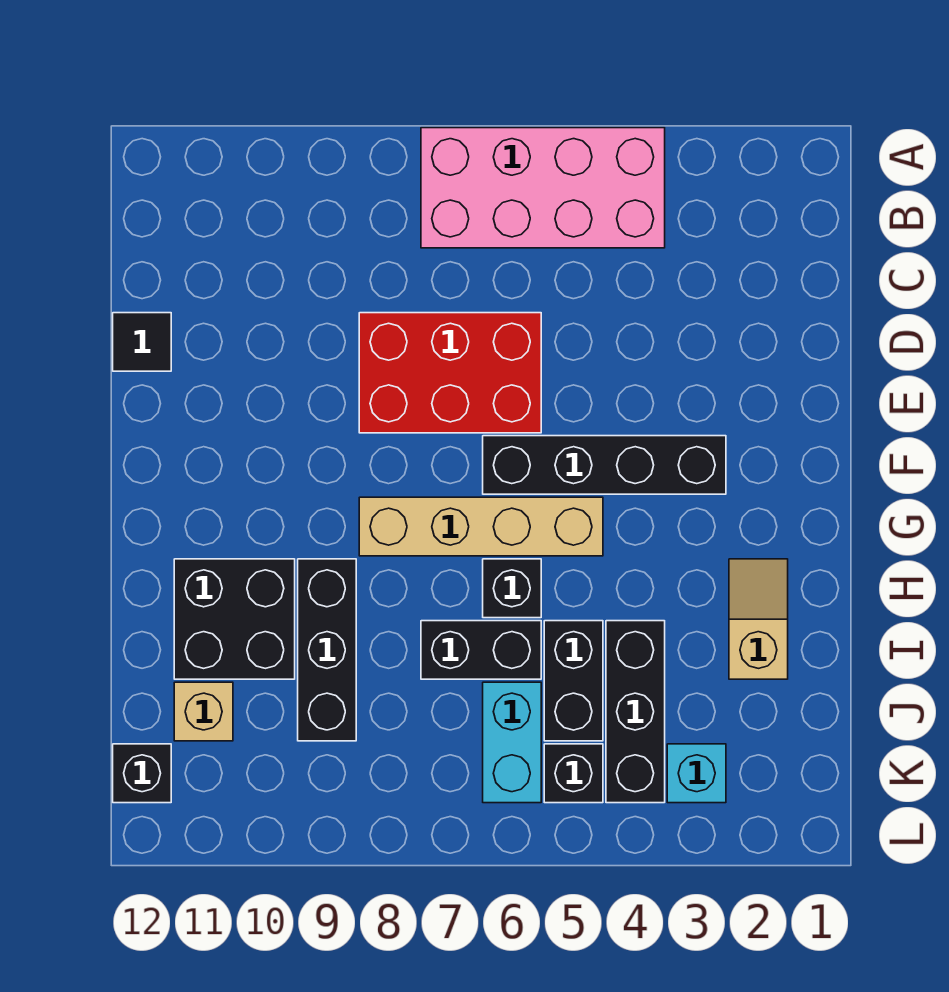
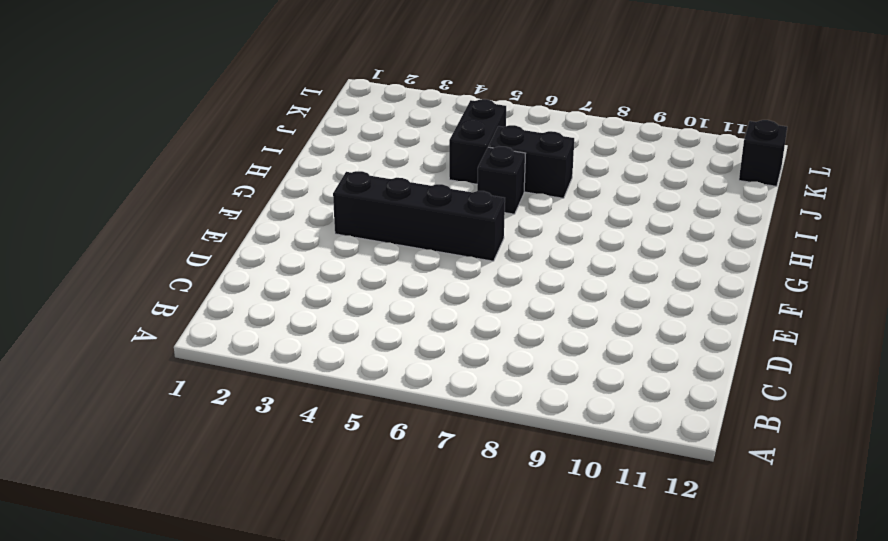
none -> pink brick A4:B7 level 1
none -> red brick D6:E8 level 1
none -> black tile D12 level 1

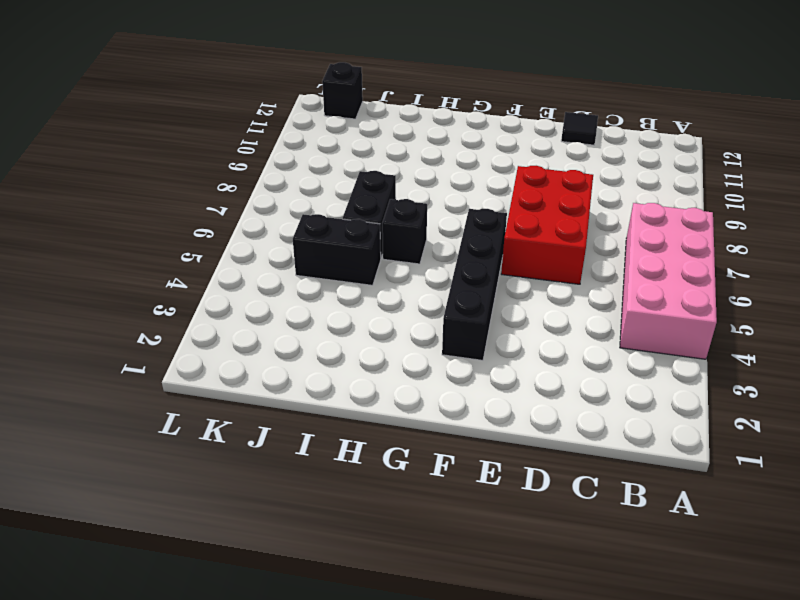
none -> tan brick G5:G8 level 1
none -> tan slope H2:I2 level 1 top I
none -> black brick H9:J9 level 1

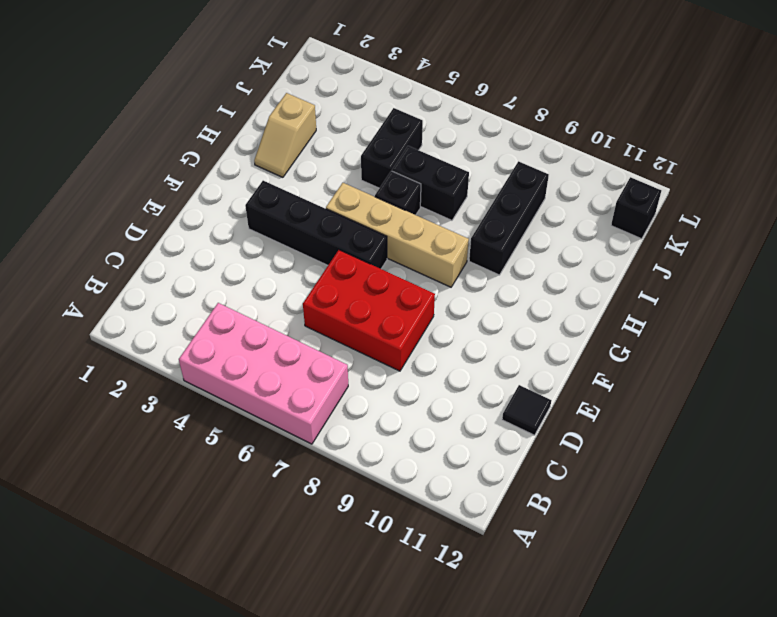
none -> black brick H10:I11 level 1
none -> black brick I4:K4 level 1
none -> cyan brick J6:K6 level 1

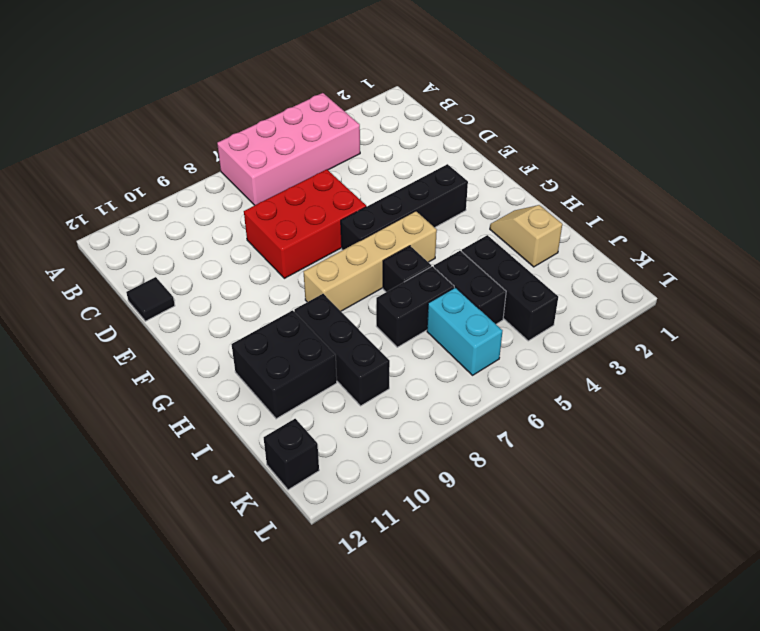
none -> tan brick J11 level 1
none -> cyan brick K3 level 1
none -> black brick K5 level 1

